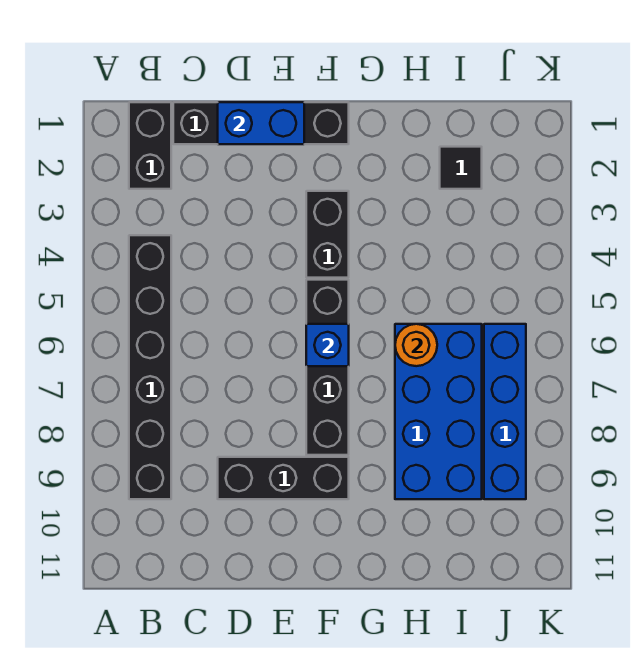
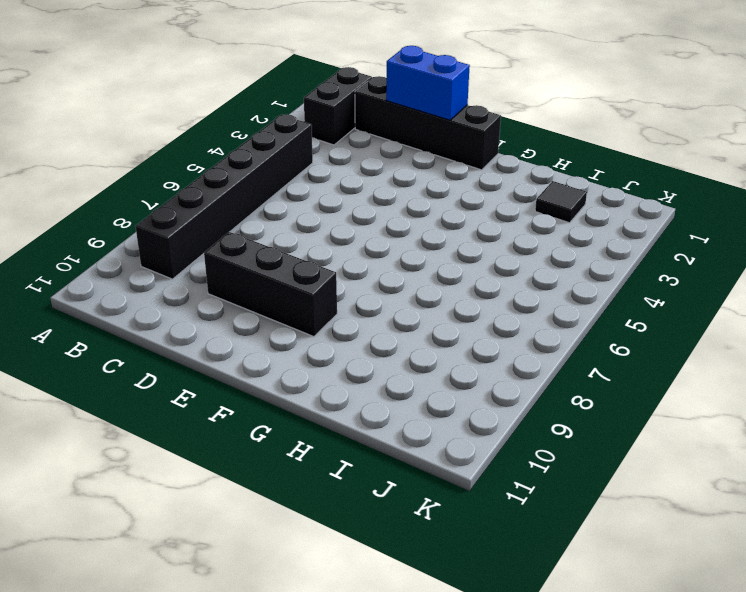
none -> black brick F3:F4 level 1
none -> black brick F5:F8 level 1
none -> blue brick H6:I9 level 1

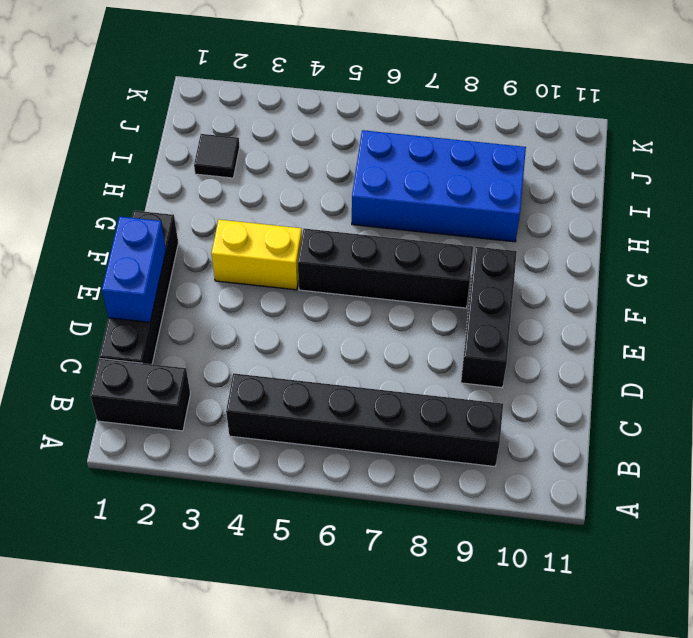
yellow brick F3:F4 level 1 -> black brick F3:F4 level 1
none -> blue brick J6:J9 level 1
none -> blue brick F6 level 2
none -> orange round brick H6 level 2

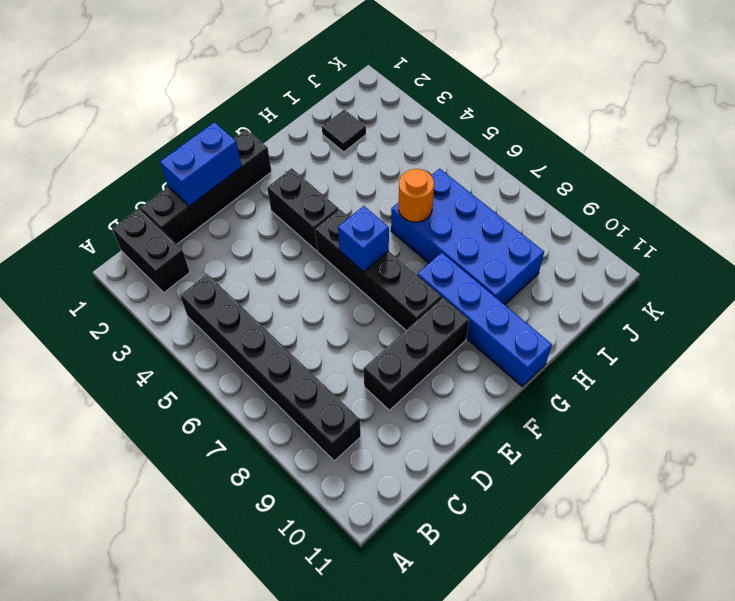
blue brick G8:G11 level 1 -> blue brick J6:J9 level 1

